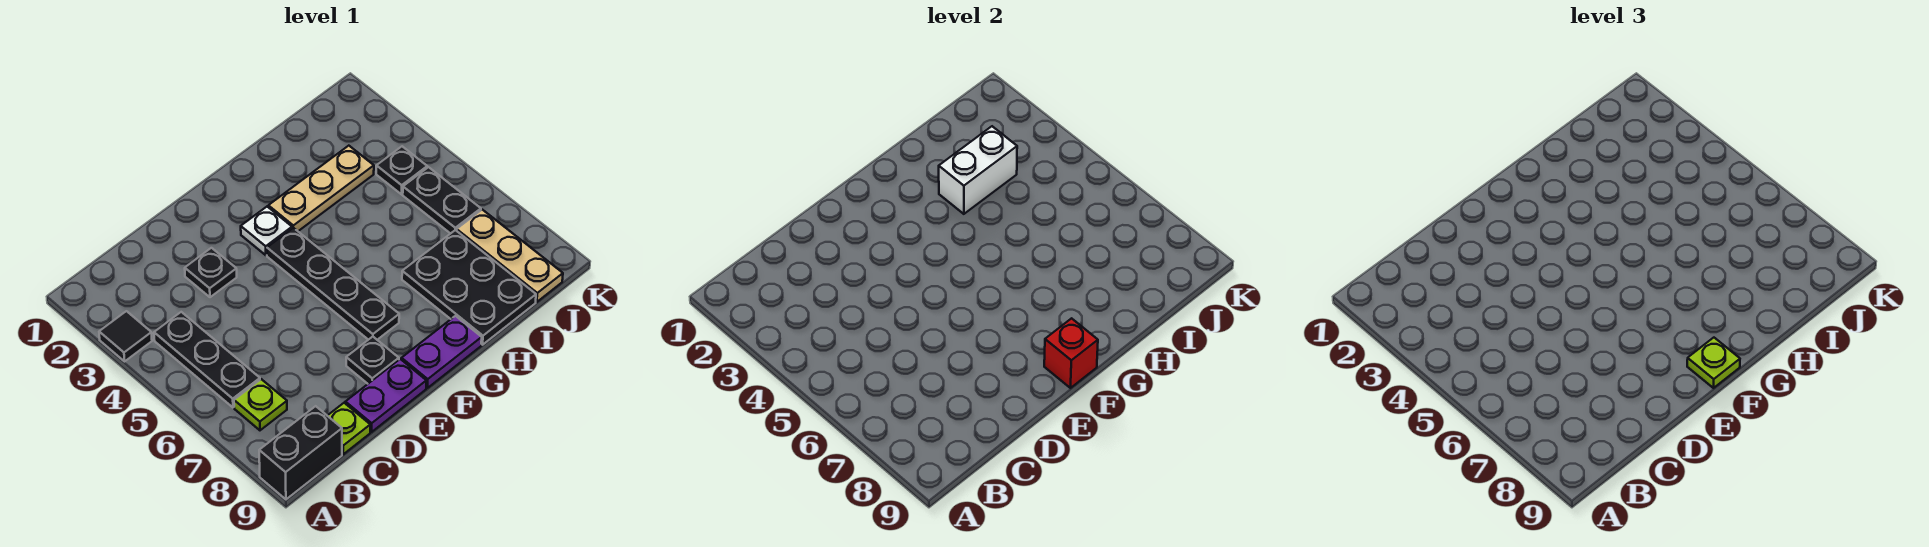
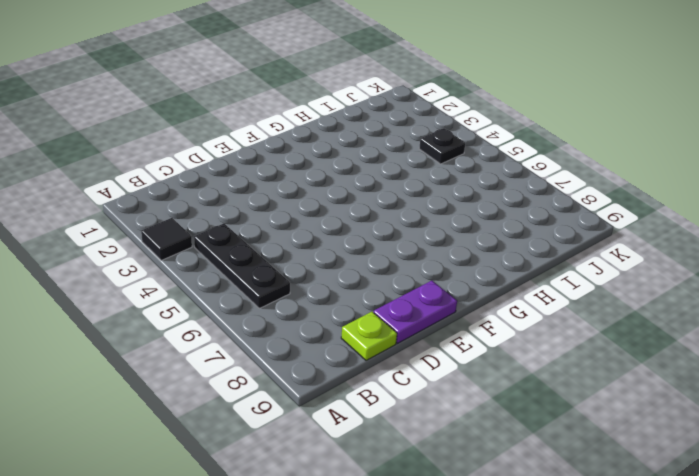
none -> black brick A9:B9 level 1
none -> lime plate B7 level 1
none -> black plate D3 level 1

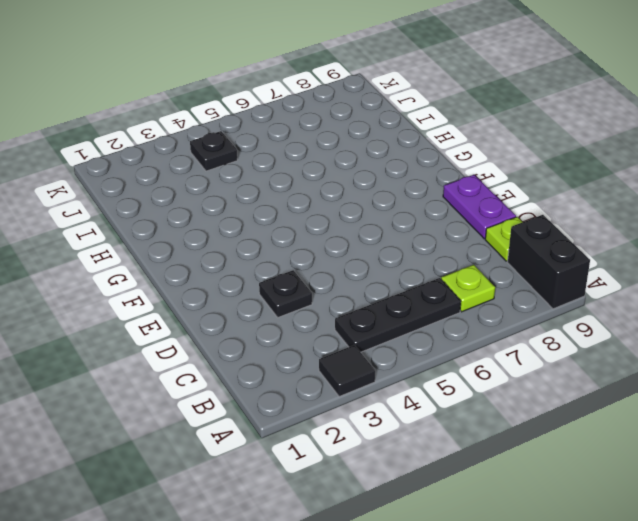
none -> black plate E8 level 1
none -> white plate F3 level 1
none -> black plate F4:F7 level 1

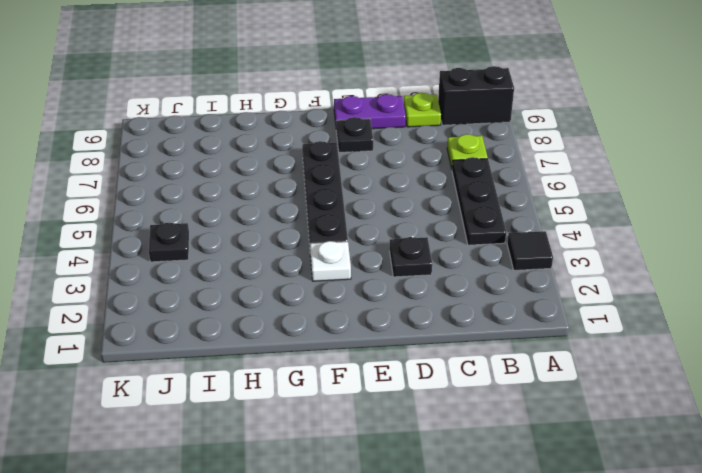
none -> purple plate F9:G9 level 1
none -> tan plate G3:I3 level 1
none -> black plate H7:I9 level 1

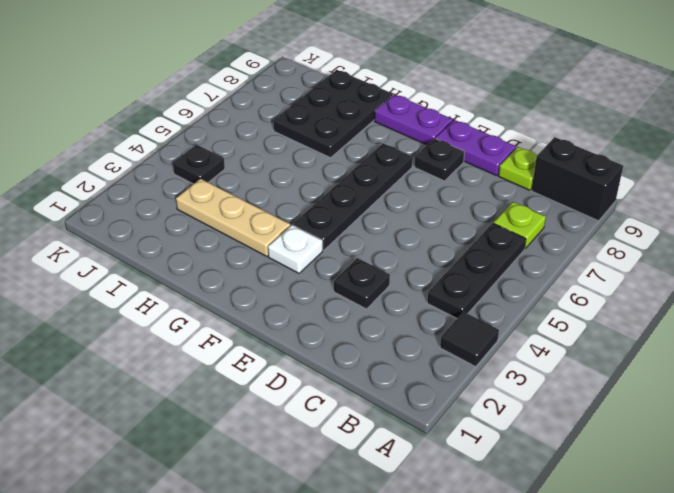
none -> black plate J5:J6 level 1
none -> tan plate J7:J9 level 1
none -> red brick F9 level 2

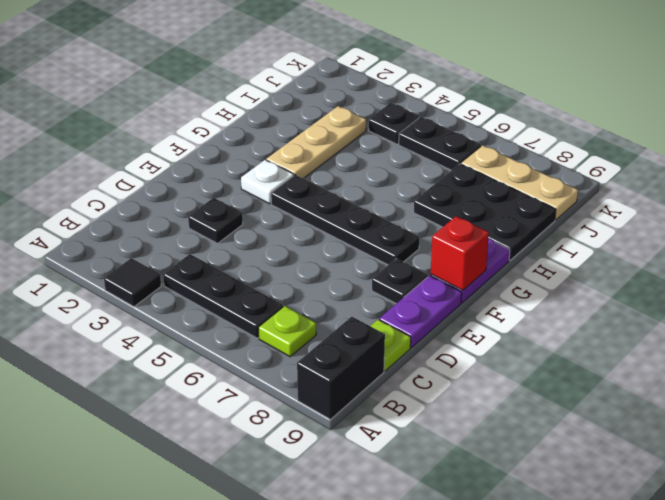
none -> white brick H3:I3 level 2
none -> lime plate F9 level 3

